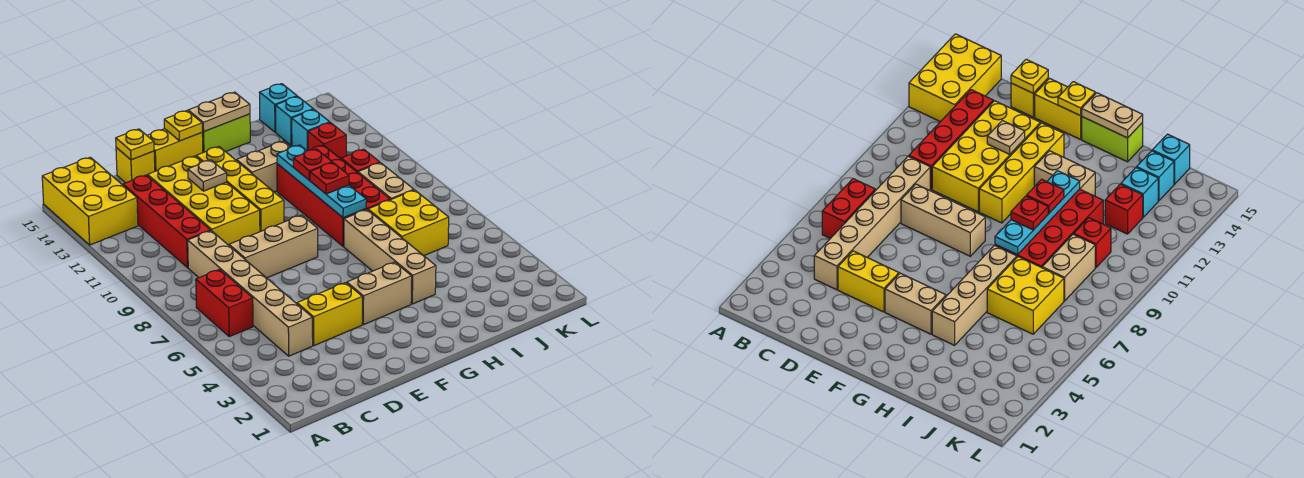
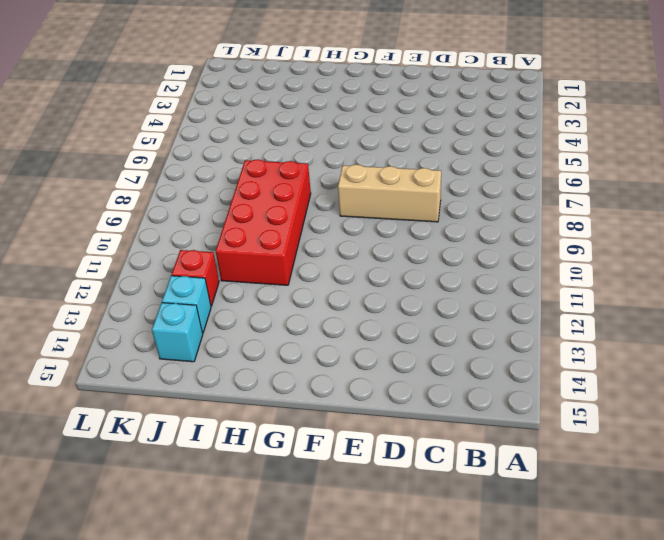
none -> yellow brick A13:B15 level 1
none -> red brick B6:B7 level 1
none -> tan brick C4:C9 level 1

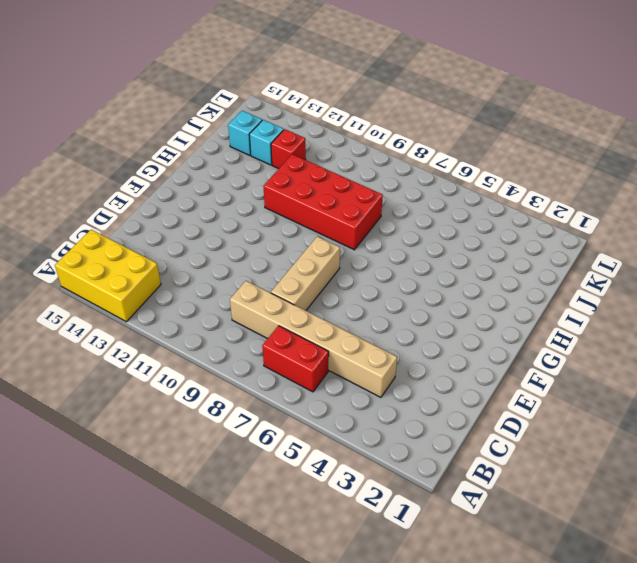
none -> red brick C10:C13 level 1
none -> yellow brick D4:E4 level 1
none -> yellow brick D10:E13 level 1

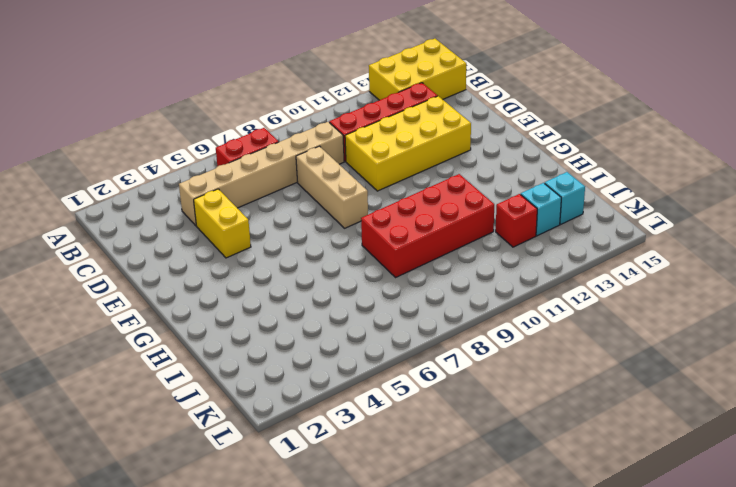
none -> yellow brick D15 level 1
none -> yellow brick E15:F15 level 1
none -> tan brick F4:G4 level 1

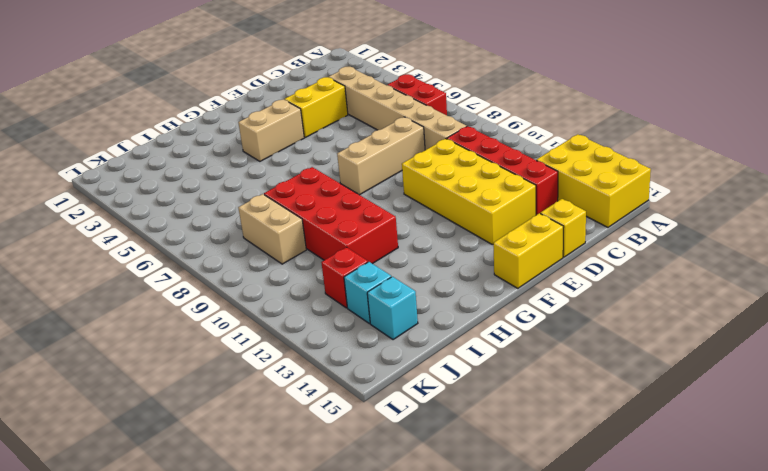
none -> yellow brick F10:F13 level 1
none -> tan brick G12:H12 level 1
none -> lime brick G15:H15 level 1

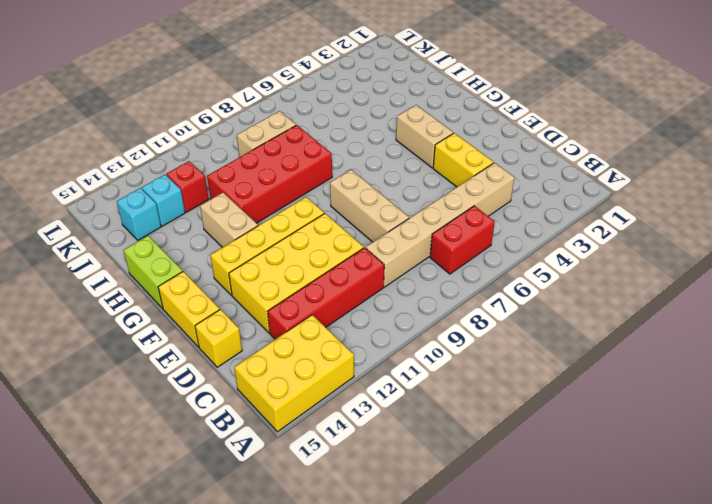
none -> tan brick H4:H7 level 1
none -> yellow brick I6:J7 level 1
none -> red brick J10 level 1

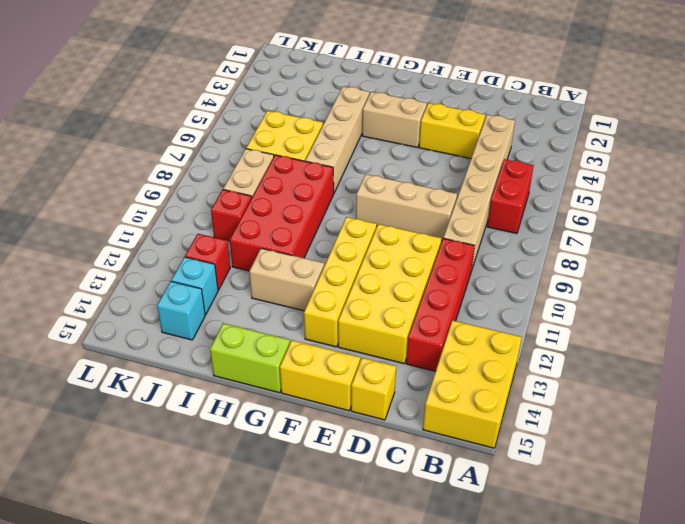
none -> cyan brick J15 level 1
none -> yellow plate D15 level 2
none -> tan plate E12 level 2

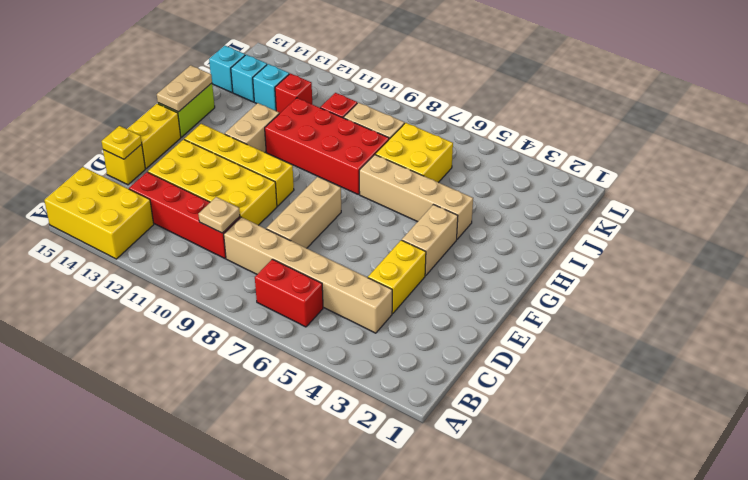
tan plate C10 level 2 -> tan plate E12 level 2
none -> yellow plate F15 level 2
none -> cyan plate H8:H11 level 2
none -> red plate H9 level 3

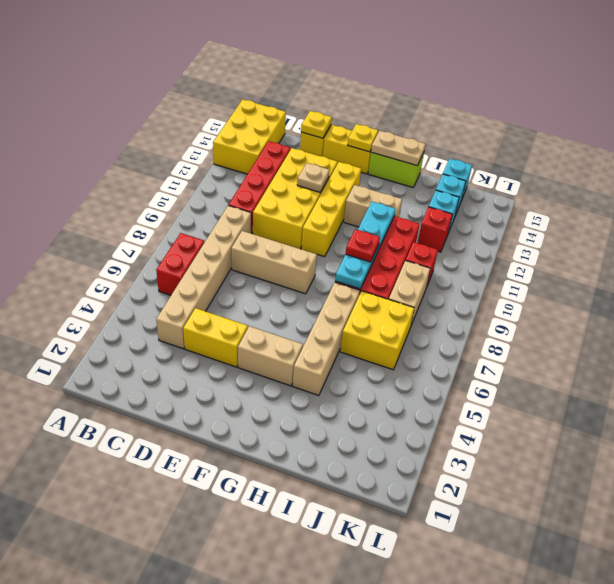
none -> red plate H10 level 3

